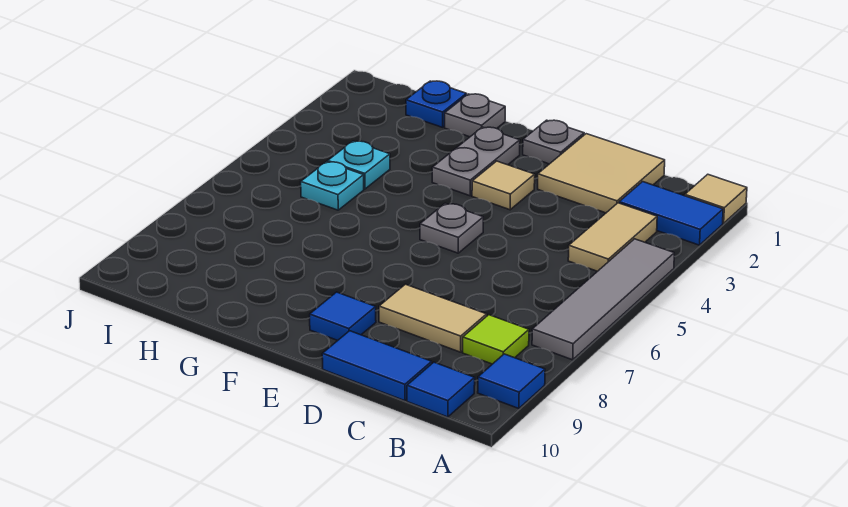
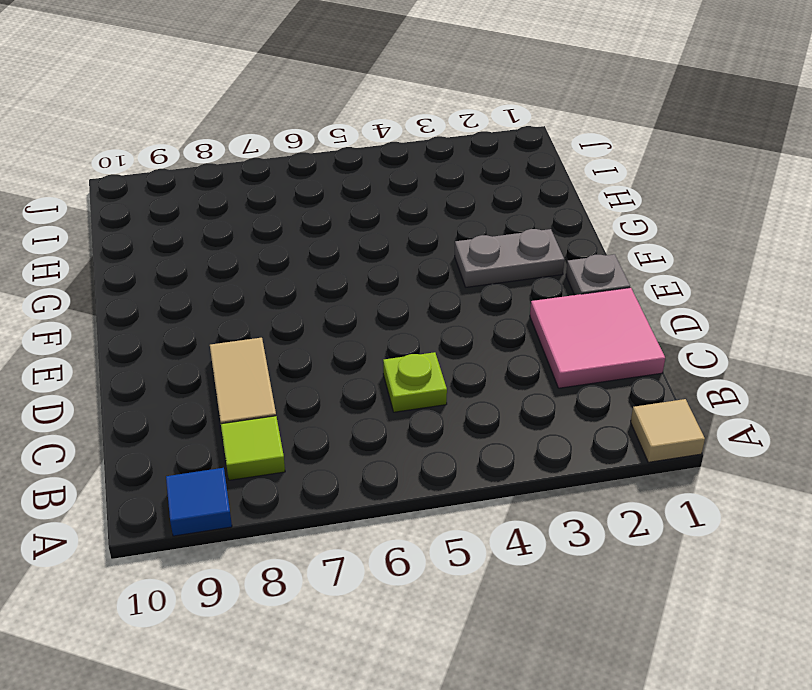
pink tile C1:D2 level 1 -> tan tile C1:D2 level 1
lime plate C5 level 1 -> none
none -> blue tile A2:B2 level 1
none -> grey tile A4:A7 level 1
none -> tan tile B3:B4 level 1

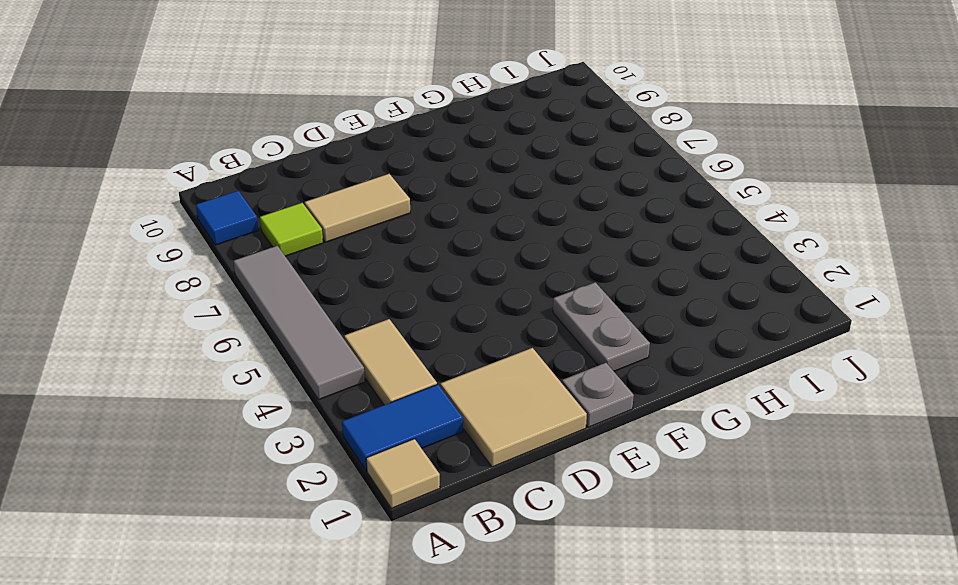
none -> blue tile B10 level 1
none -> blue tile C10:D10 level 1
none -> tan tile E3 level 1

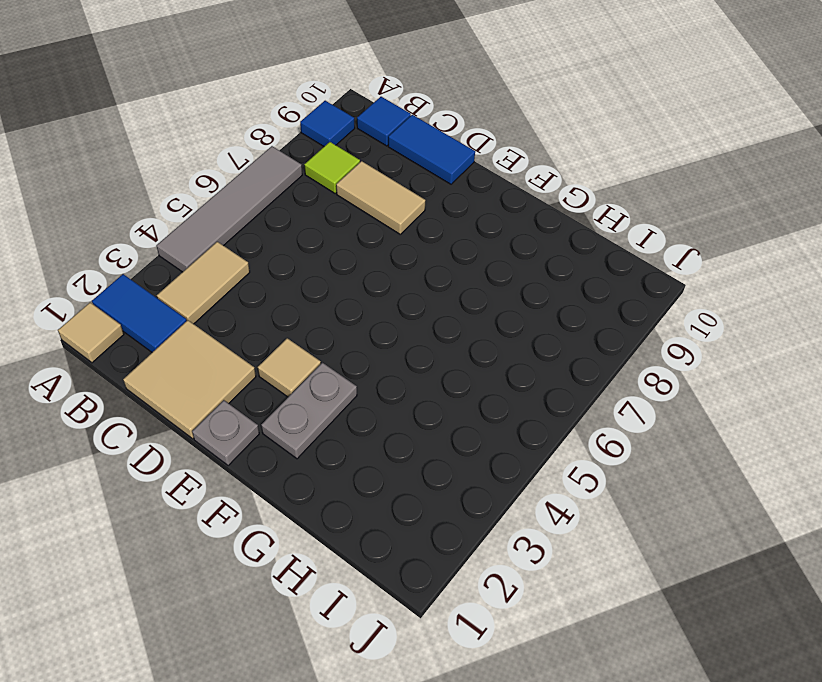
none -> grey plate E5 level 1
none -> blue tile E9 level 1
none -> grey plate G1 level 1

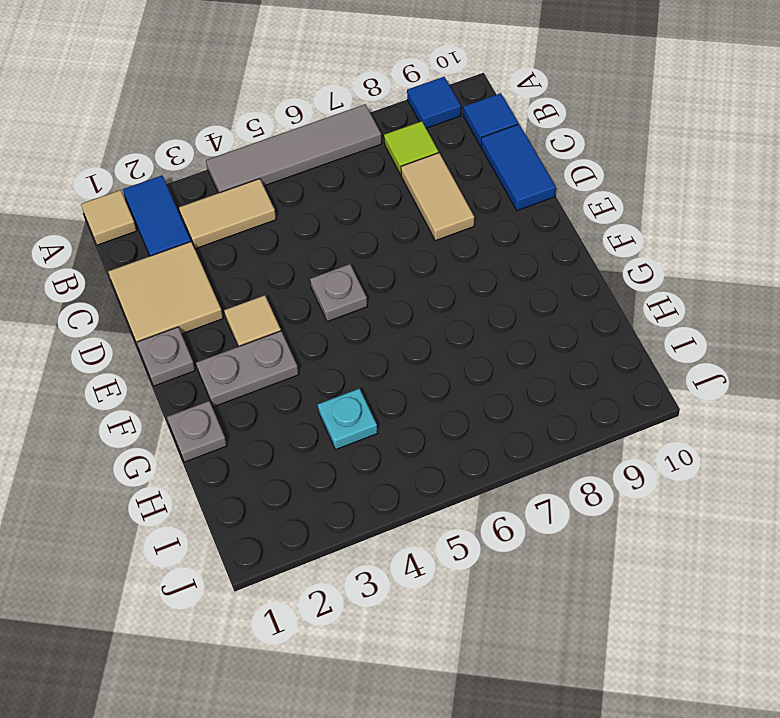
none -> blue tile E9 level 1
none -> blue plate H1 level 1
none -> cyan plate H5 level 1

